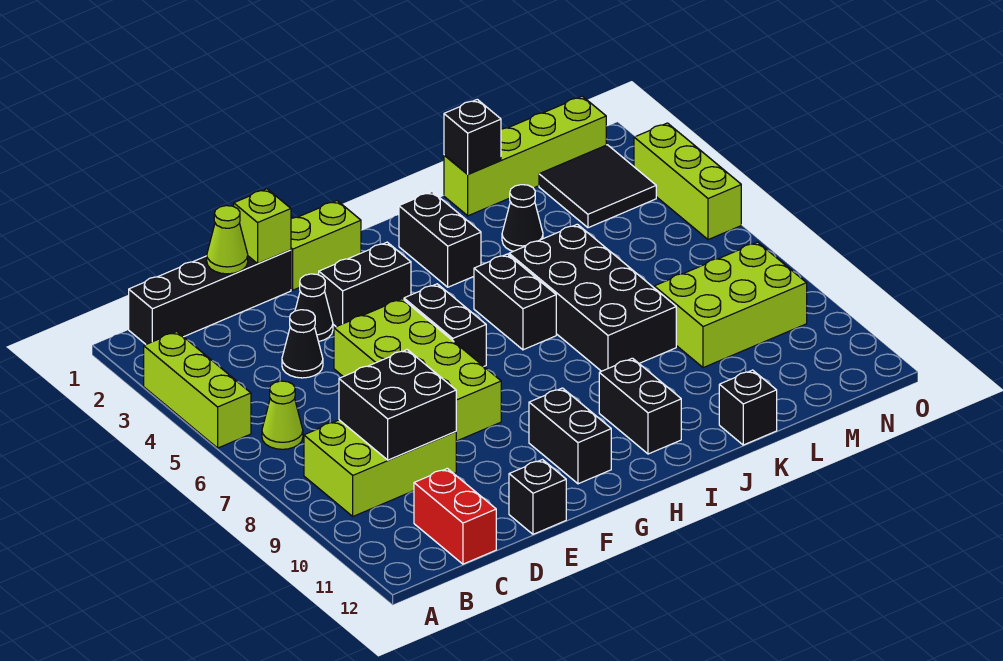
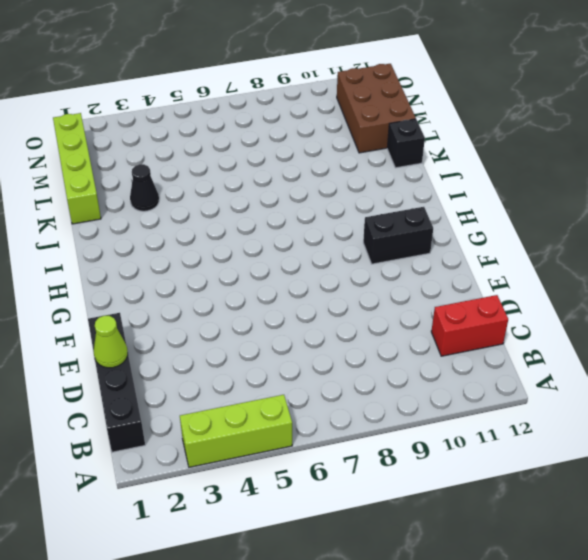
brown brick L11:N12 level 1 -> none
none -> lime cone B6 level 1
none -> lime brick B8:D9 level 1
none -> black cone D4 level 1

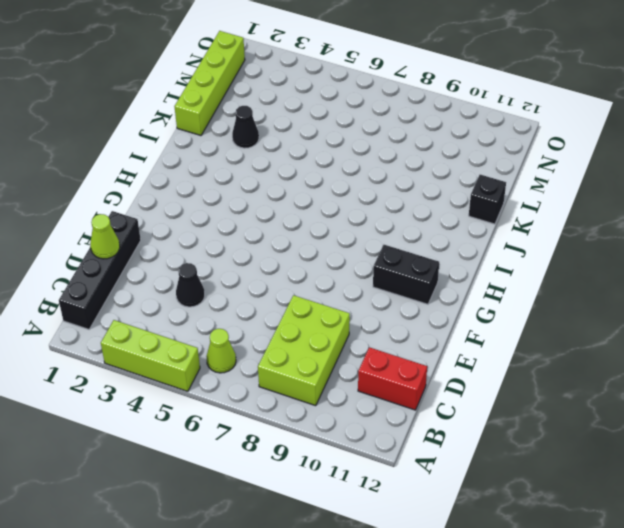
none -> black cone E3 level 1
none -> lime brick E5:F8 level 1
none -> black brick E12 level 1

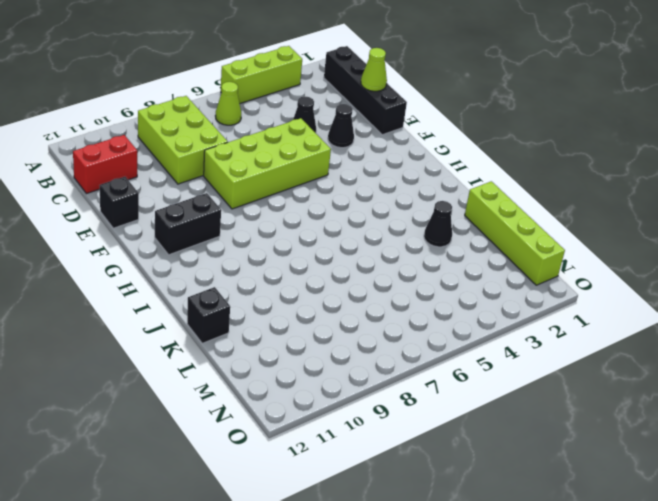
none -> lime brick F1:G1 level 1
none -> black brick F3:G3 level 1
none -> black brick G5:G6 level 1

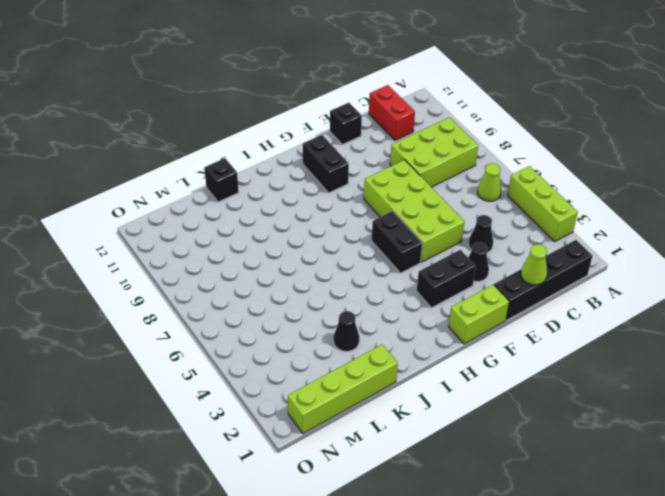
none -> black brick I2:I3 level 1
none -> black brick I5:I6 level 1
none -> black brick I10:I11 level 1

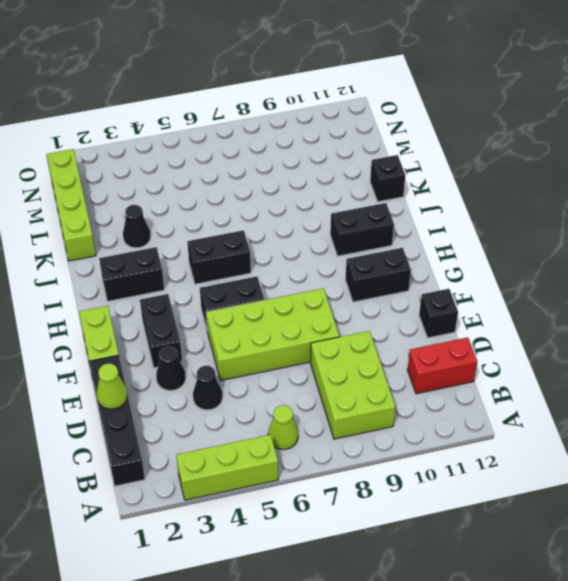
none -> black brick J5:K8 level 1
none -> lime brick L8:N9 level 1
none -> black tile M2:N3 level 1

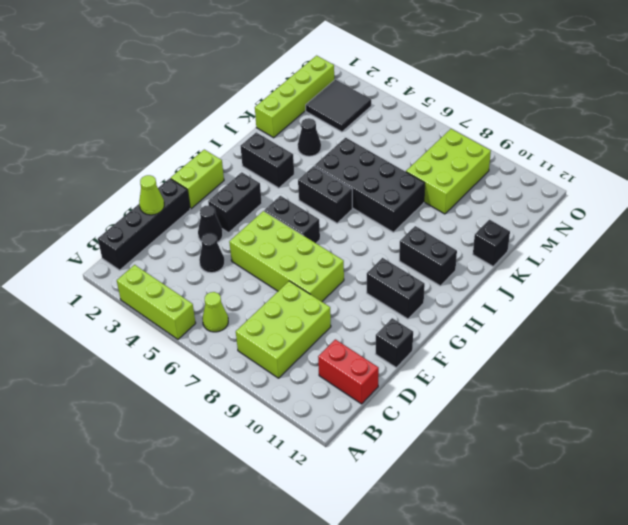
none -> lime brick O3:O5 level 1
none -> black brick C8:D9 level 2
none -> lime brick E1 level 2

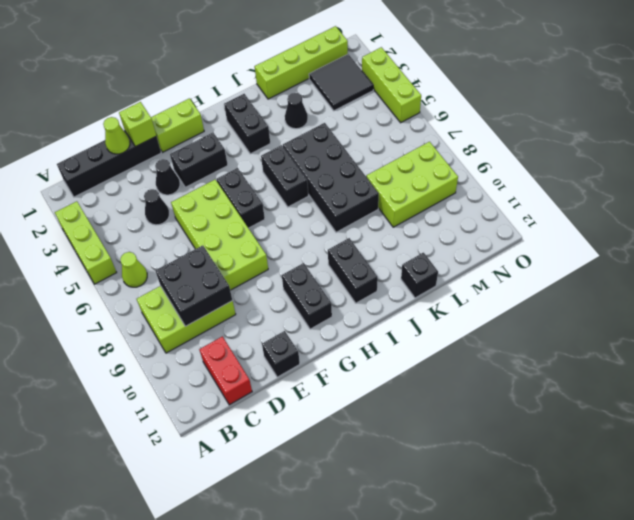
none -> black brick K1 level 2

